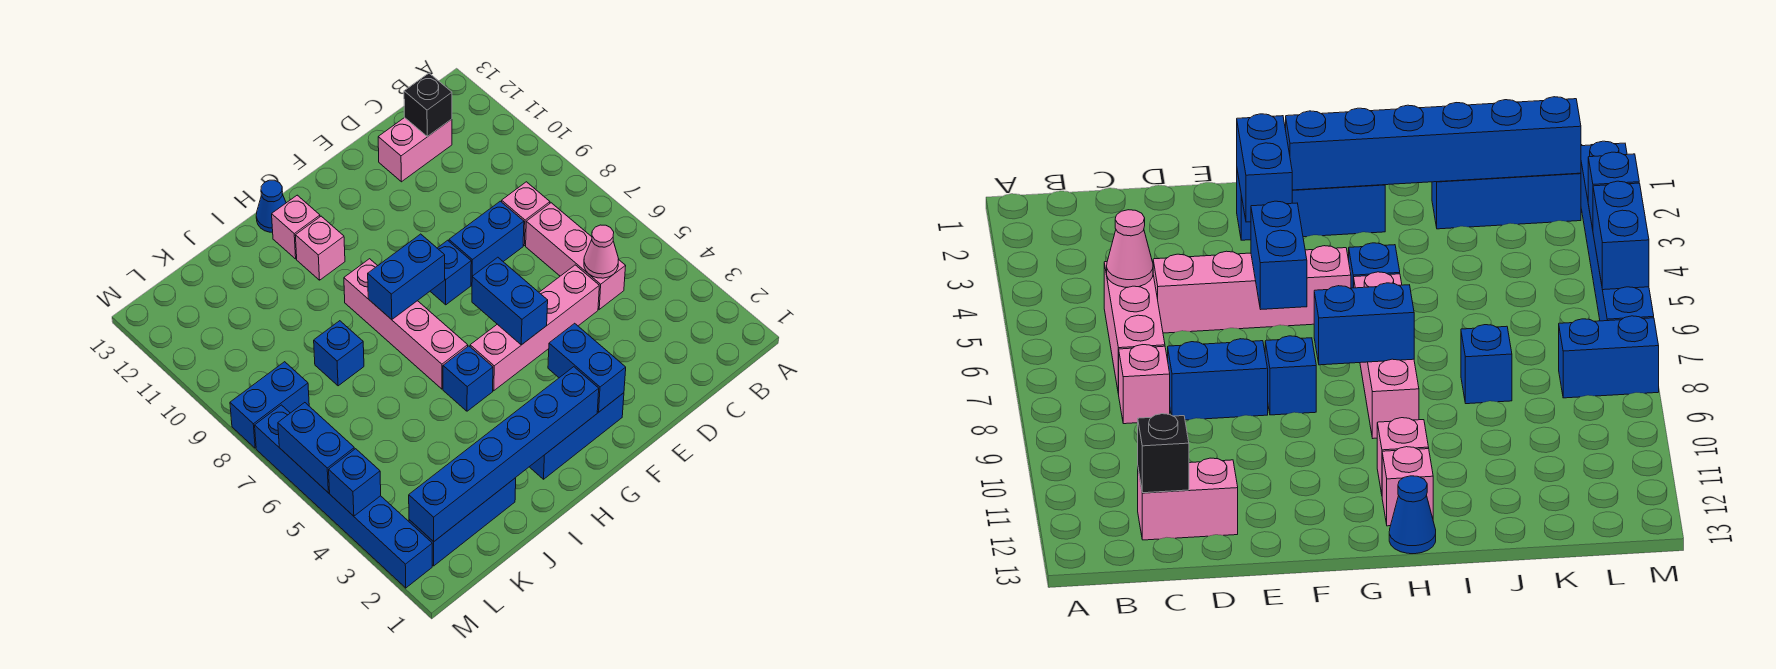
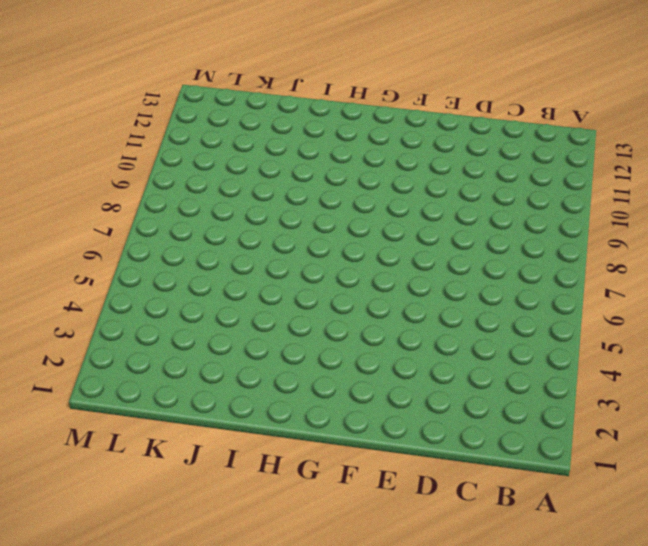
none -> pink brick C5:C7 level 1
none -> pink brick C8 level 1
none -> pink brick C12:D12 level 1

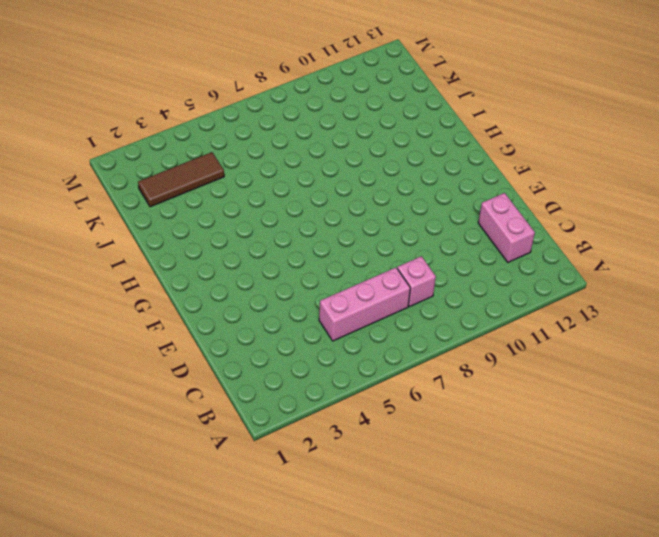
brown tile K2:K4 level 1 -> blue brick J2:L2 level 1
none -> pink brick D5:G5 level 1
none -> blue brick D8:E8 level 1
none -> blue brick F2:H2 level 1

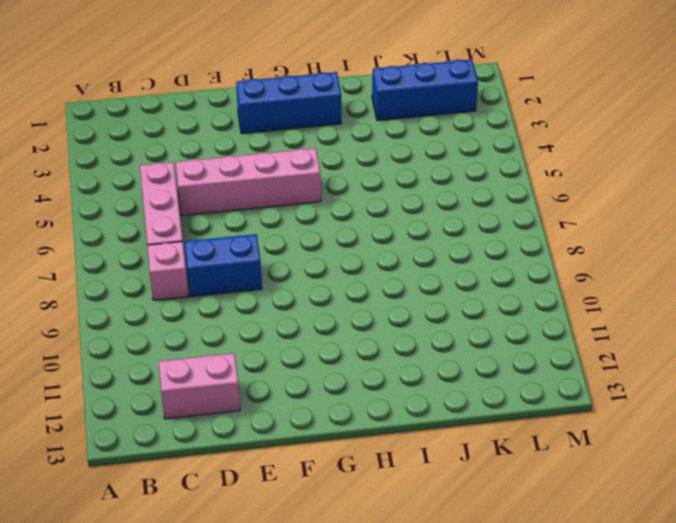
none -> blue brick F8 level 1
none -> blue brick H5 level 1
none -> pink brick H6:H9 level 1

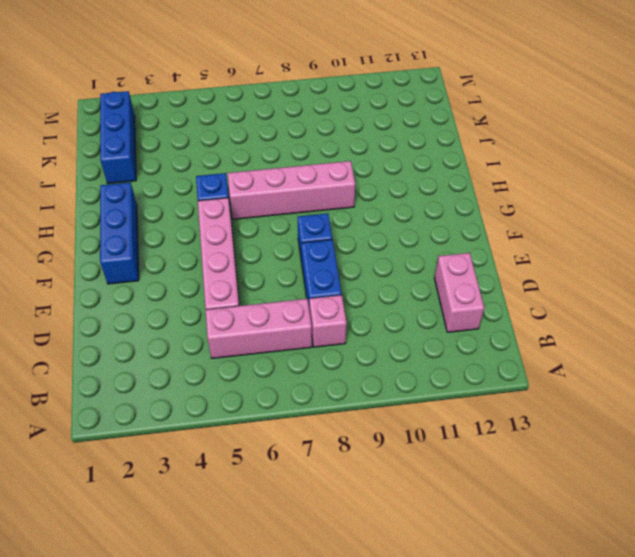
none -> pink brick H11 level 1
none -> pink brick H12 level 1
none -> blue cone H13 level 1

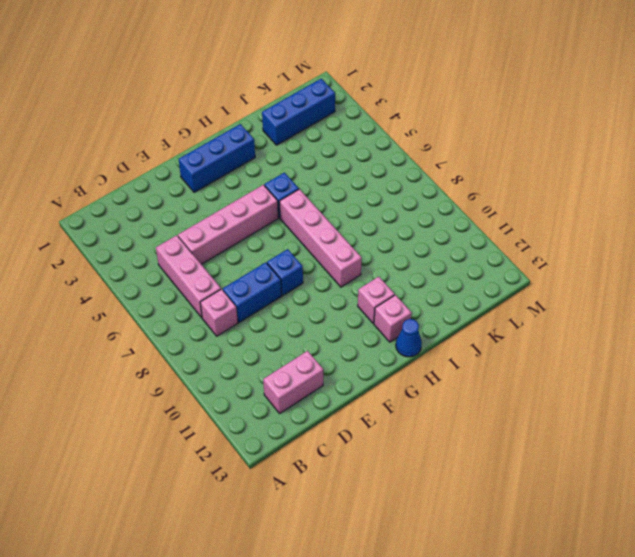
none -> blue brick J8 level 1
none -> blue brick L8:M8 level 1
none -> blue brick M2:M7 level 1

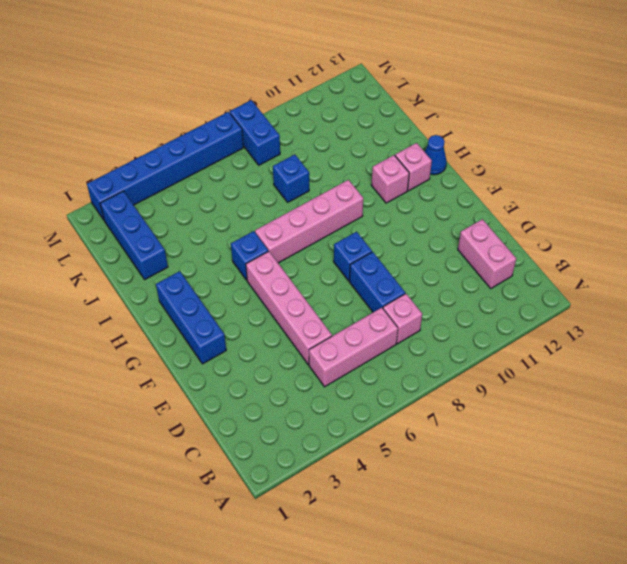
none -> pink cone C5 level 2
none -> black brick C12 level 2
none -> blue brick F2:F3 level 2

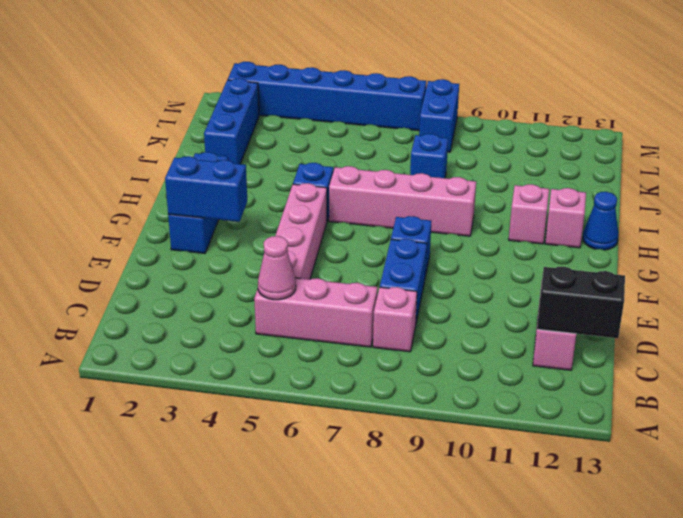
black brick C12:C13 level 2 -> black brick C12 level 2
none -> blue brick F5:F6 level 2
none -> blue brick G2:L2 level 2
none -> blue brick G8:H8 level 2

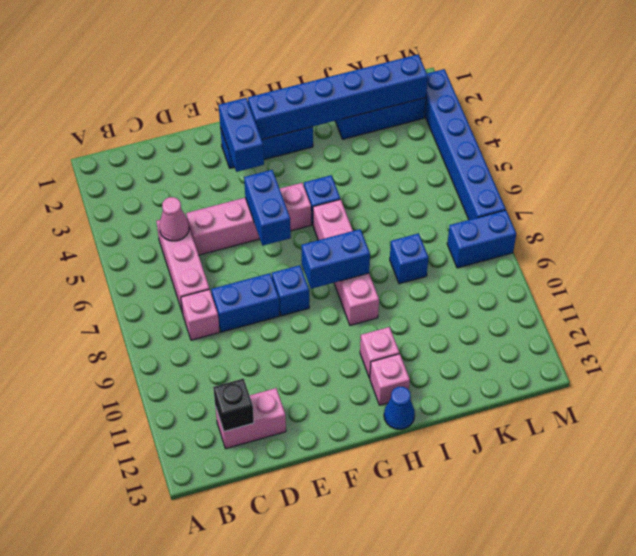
none -> blue brick M4 level 2
none -> blue brick M5:M6 level 2

